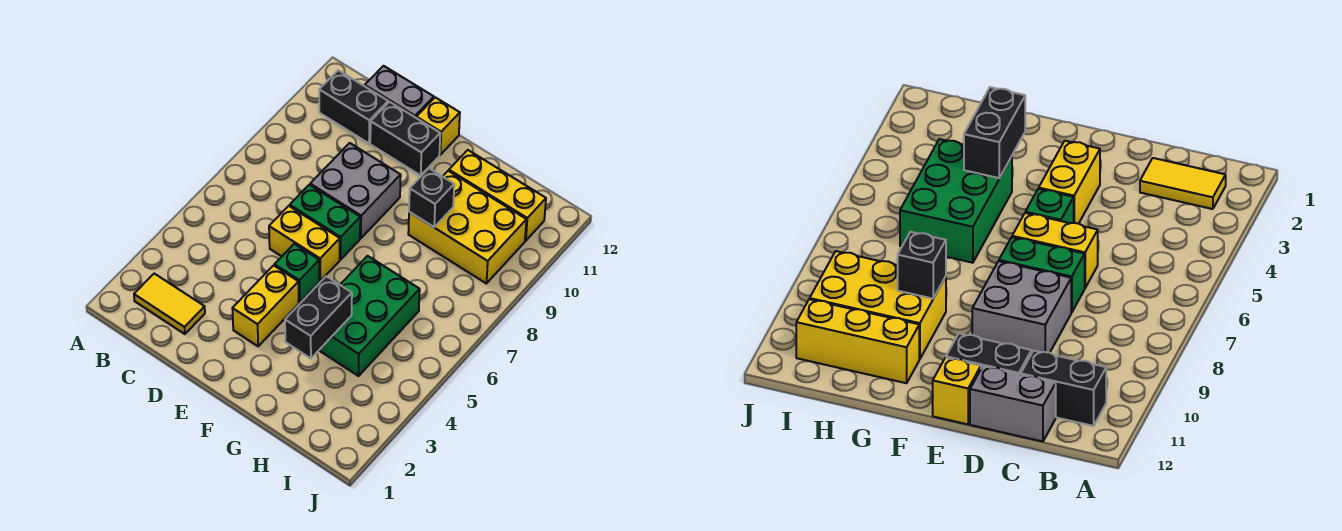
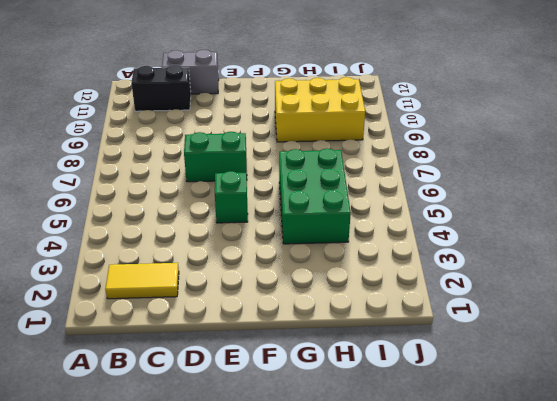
none -> yellow brick D6:E6 level 1
none -> grey brick D8:E9 level 1
none -> black brick D11:E11 level 1

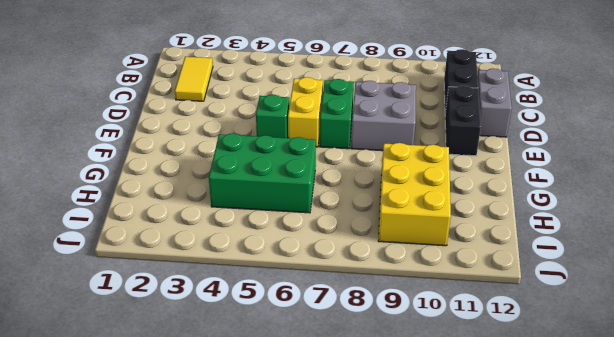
none -> yellow brick E3:E4 level 1
none -> yellow brick E12 level 1
none -> yellow brick G11:I11 level 1

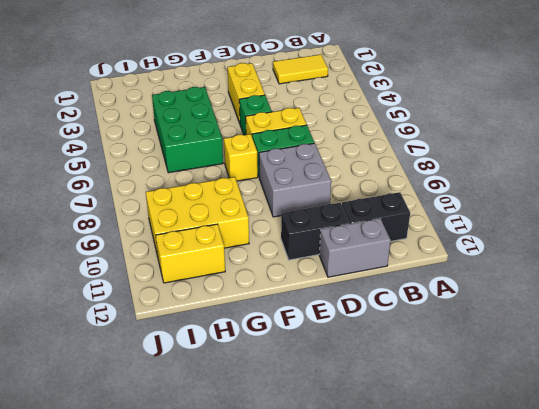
yellow brick F7 level 1 -> yellow brick E12 level 1
yellow brick H11:I11 level 1 -> yellow brick G11:I11 level 1
none -> black brick G3:G4 level 2
none -> black brick G9 level 2

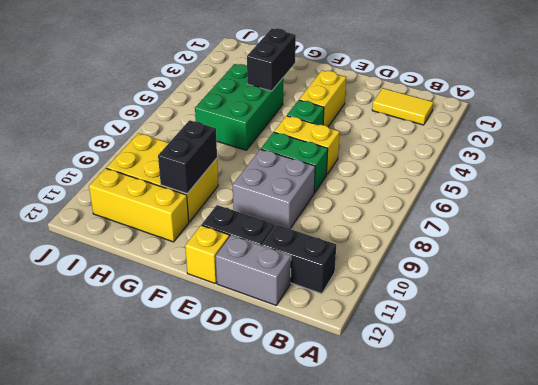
black brick G9:G10 level 2 -> black brick G9 level 2

